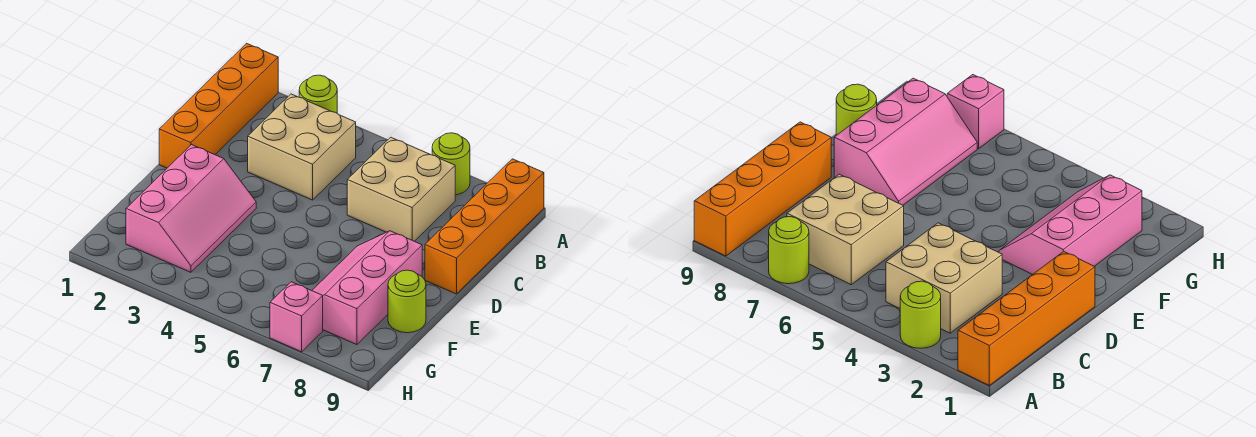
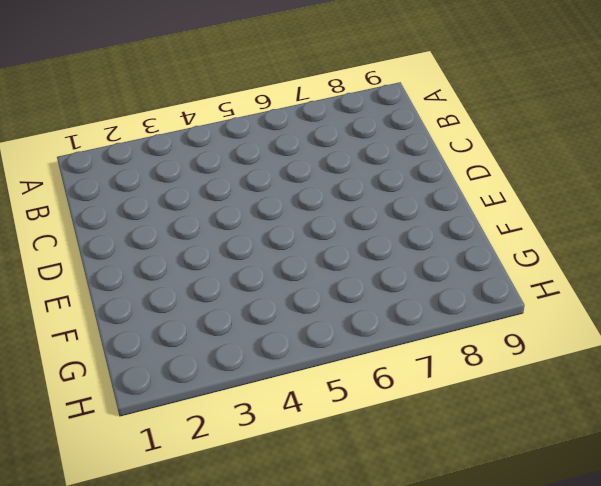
none -> orange brick A1:D1 level 1
none -> lime round brick A3 level 1

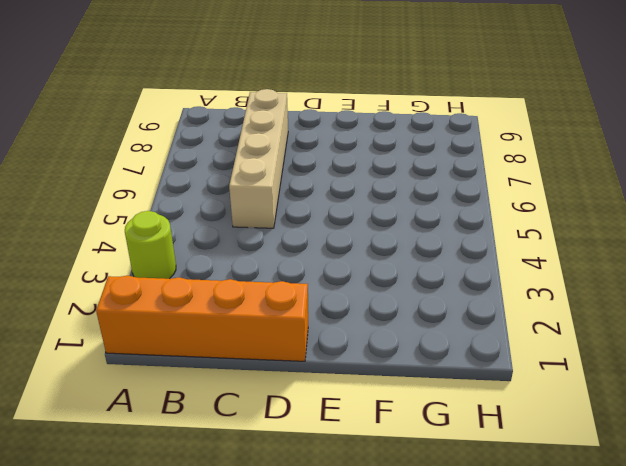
tan brick C5:C8 level 1 -> tan brick B6:C7 level 1
none -> lime round brick A7 level 1
none -> orange brick A9:D9 level 1

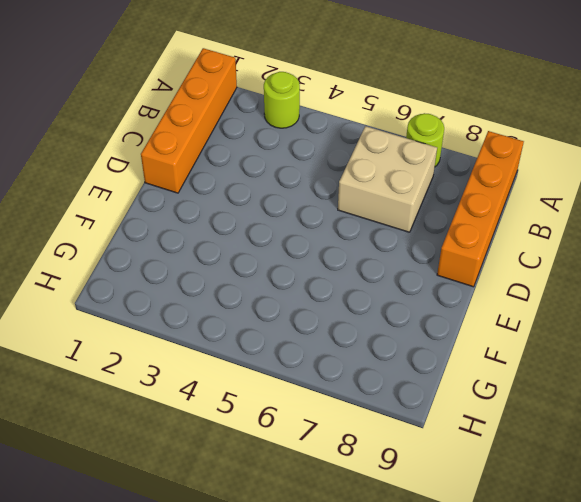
none -> tan brick B3:C4 level 1
none -> pink slope E2:G3 level 1 top 2

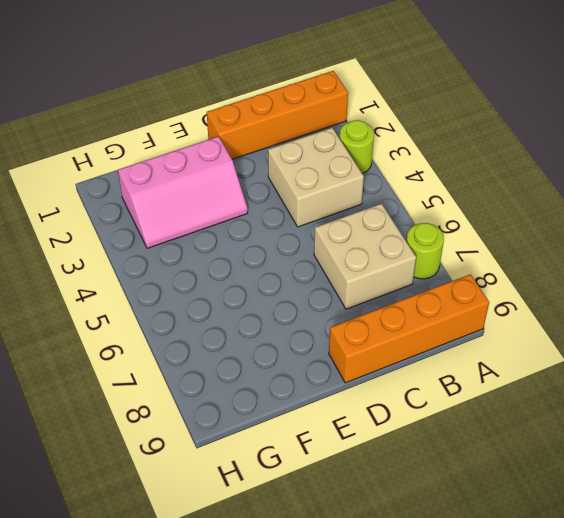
none -> pink slope E7:G8 level 1 top 8
none -> lime round brick F9 level 1

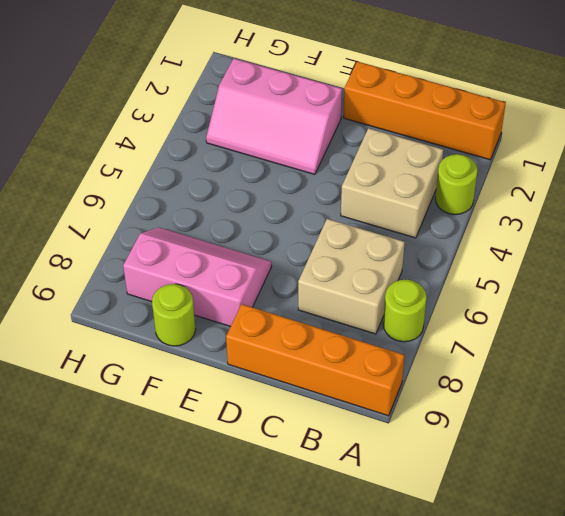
none -> pink brick H7 level 1

